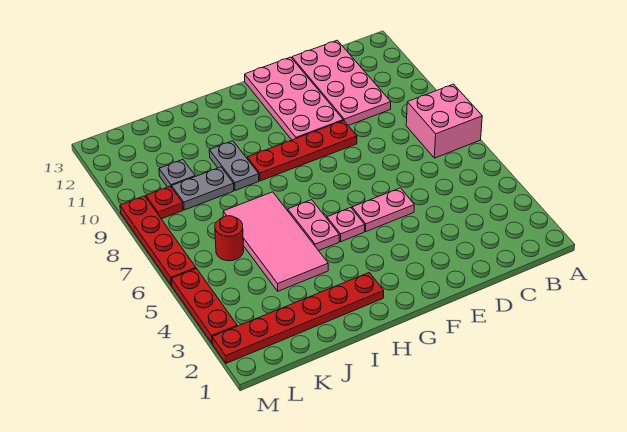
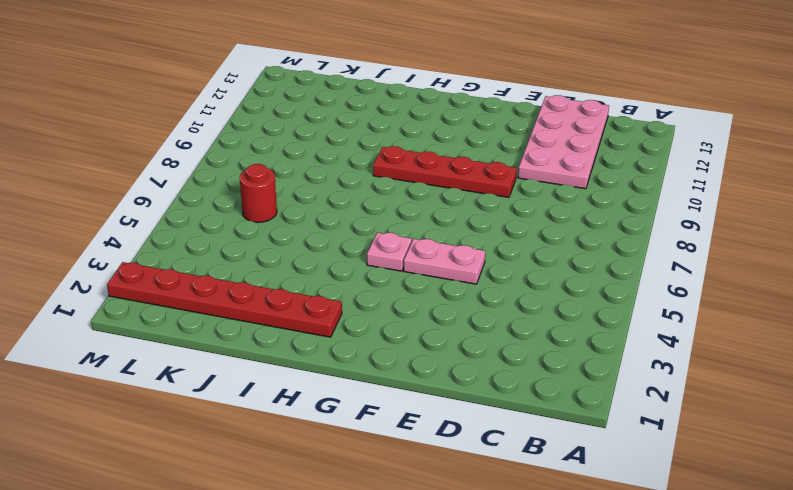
none -> pink brick A7:B8 level 1
none -> pink plate E10:F13 level 1
none -> pink plate H5:H6 level 1

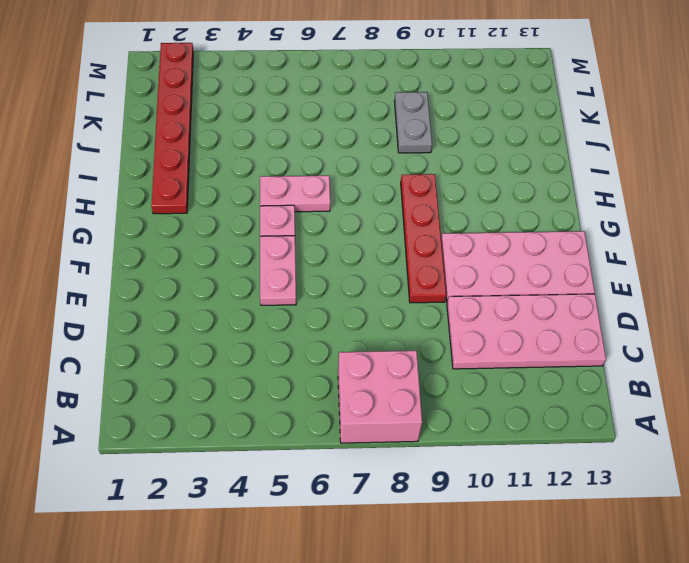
none -> pink tile I4:J7 level 1
none -> grey plate I9:I10 level 1
none -> red round brick K6 level 1

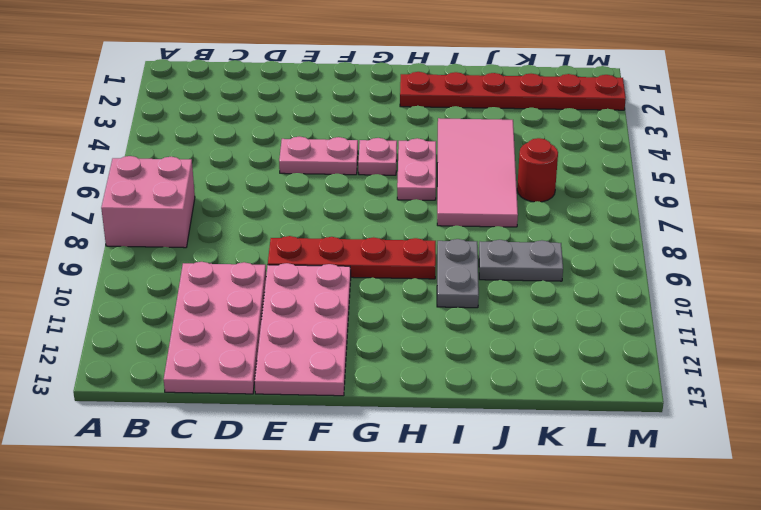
none -> grey plate K10 level 1
none -> red plate L9 level 1
none -> red plate M3:M5 level 1

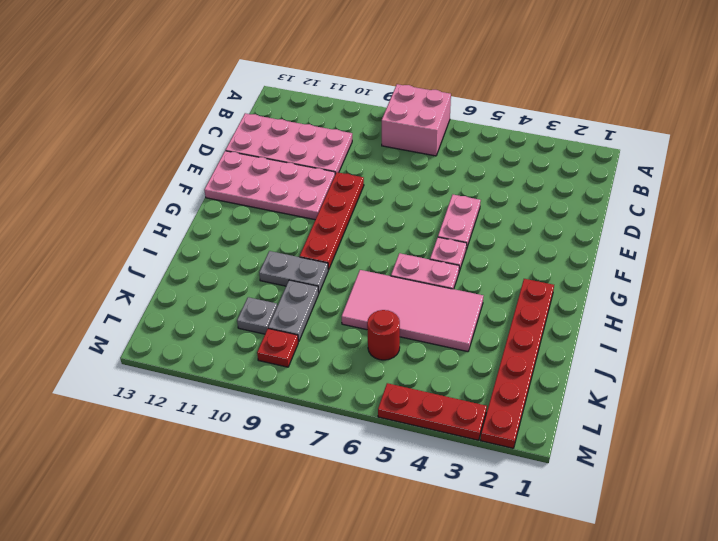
none -> red plate M6:M9 level 1

